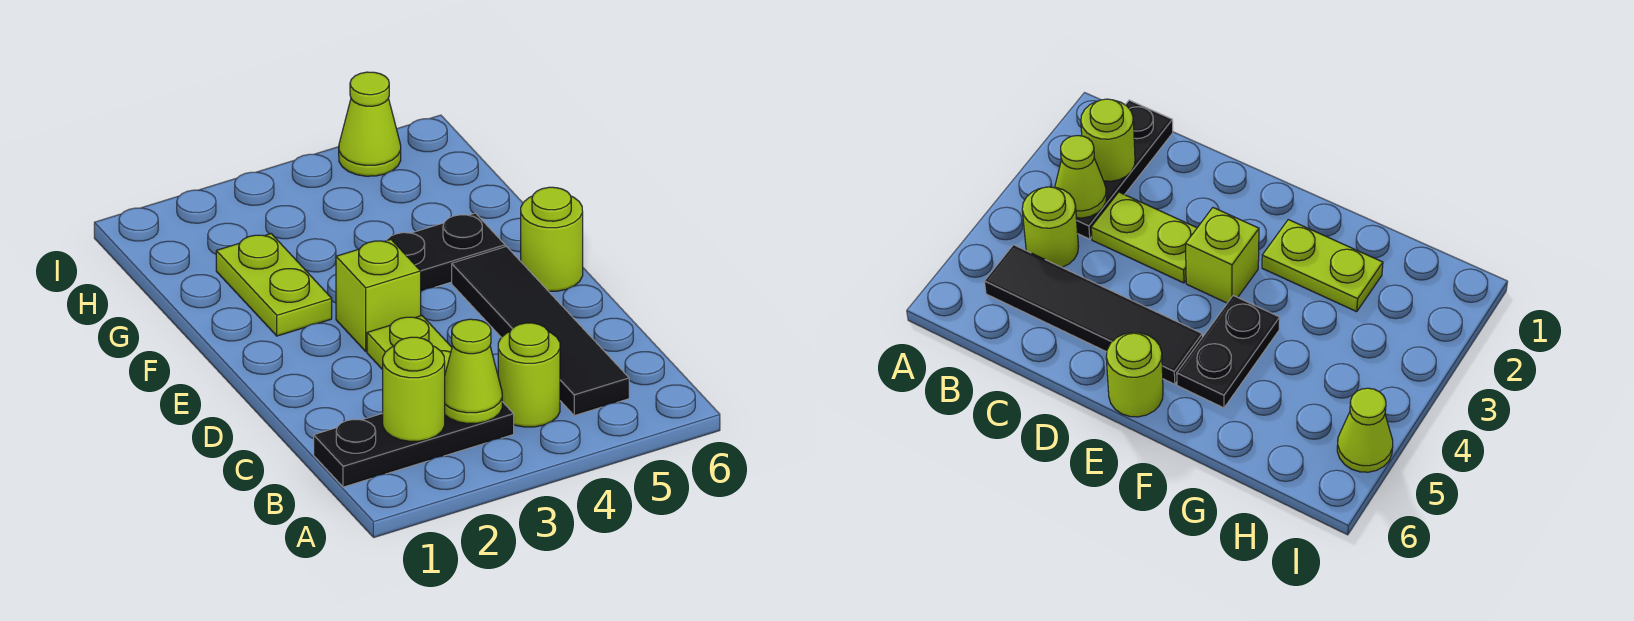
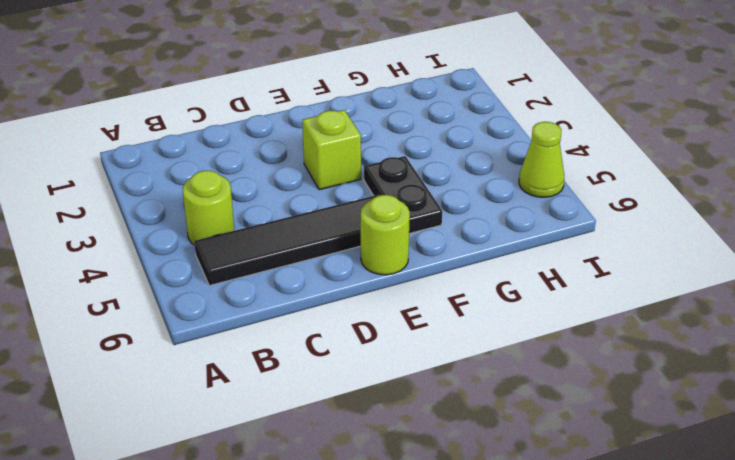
none -> black plate B1:B3 level 1
none -> lime plate C3:D3 level 1

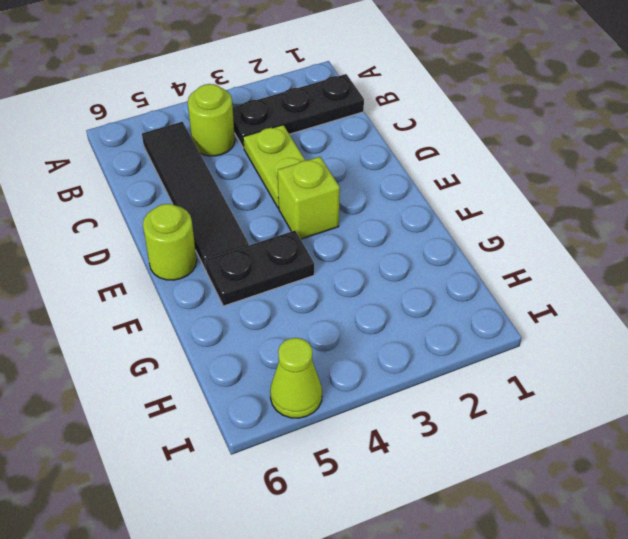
none -> lime plate F2:G2 level 1
none -> lime round brick B2 level 2

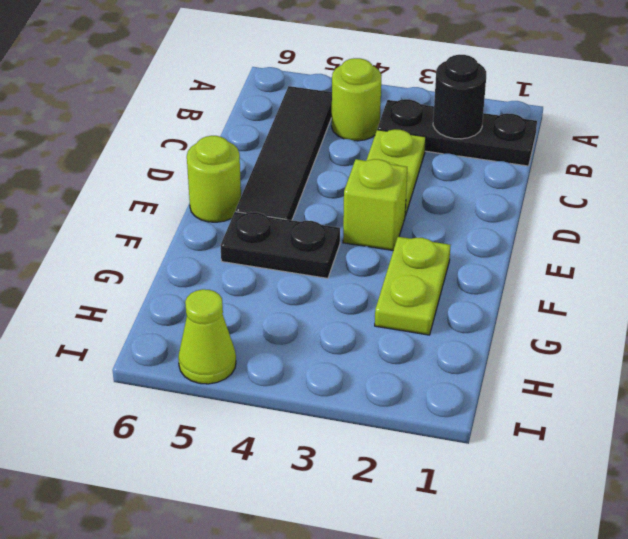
black round brick B2 level 2 -> lime round brick B2 level 2
none -> lime cone B3 level 2

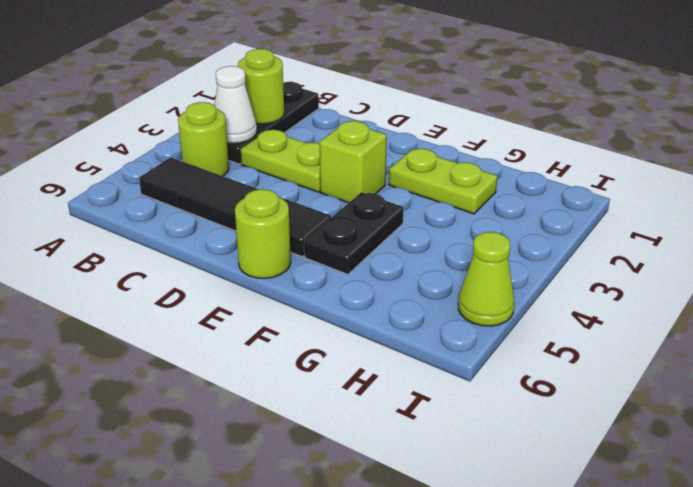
white cone B3 level 2 -> lime cone B3 level 2

